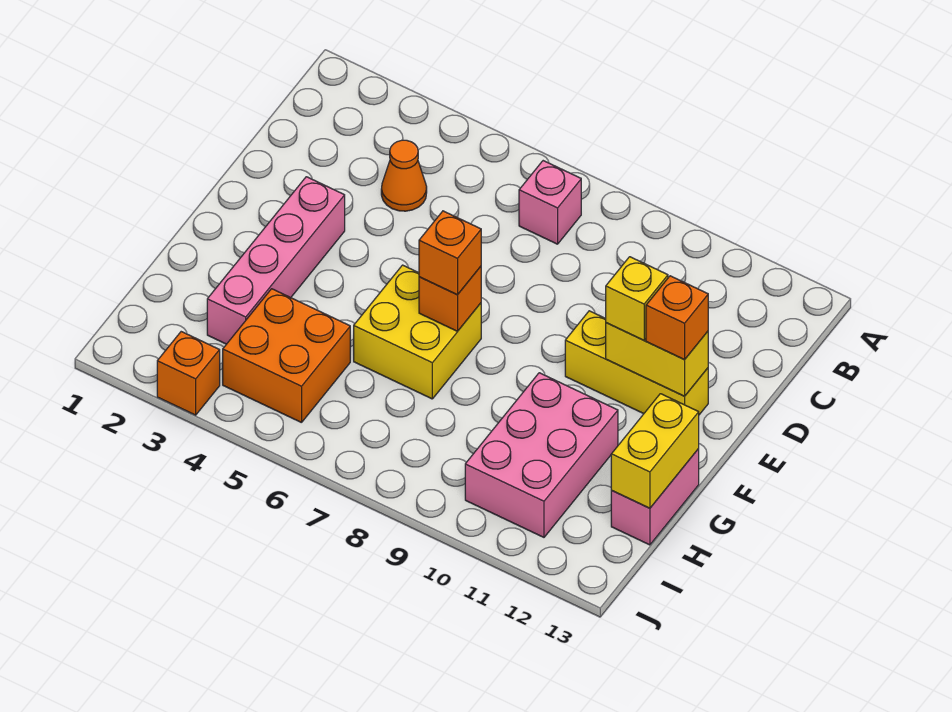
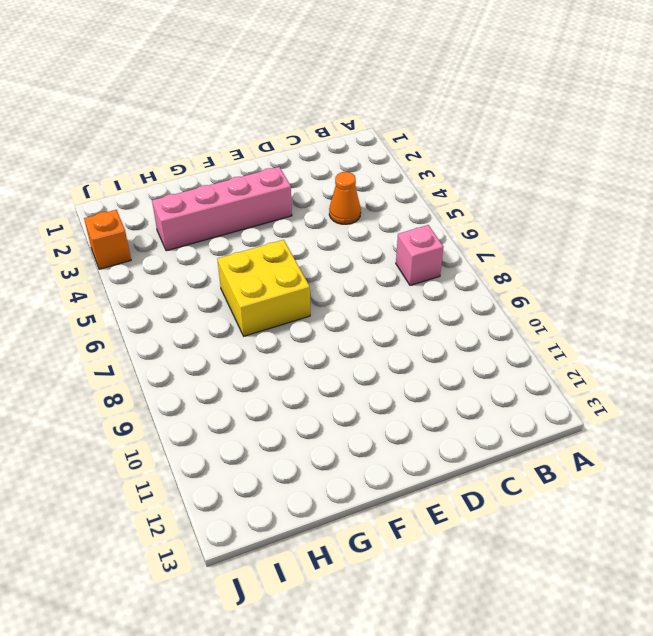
none -> yellow brick E10:E12 level 1
none -> pink brick G10:I11 level 1
none -> pink brick G13:H13 level 1

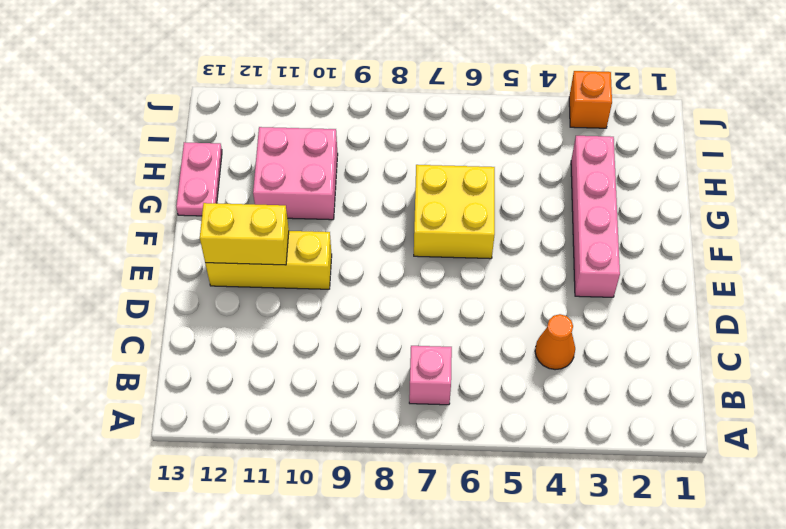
pink brick G10:H11 level 1 -> pink brick G10:I11 level 1
pink plate G13:H13 level 1 -> pink brick G13:H13 level 1
none -> orange brick H4:I5 level 1
none -> orange brick F7 level 2
none -> yellow brick G13:H13 level 2

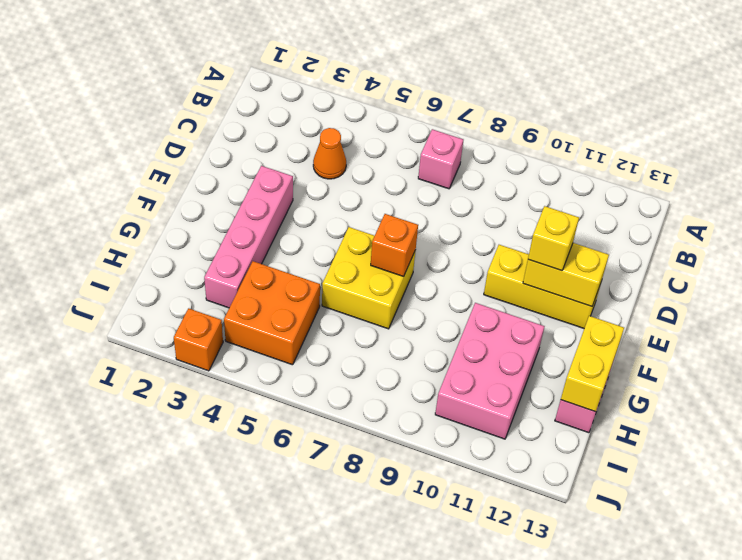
none -> orange brick E12 level 3
none -> orange brick F7 level 3

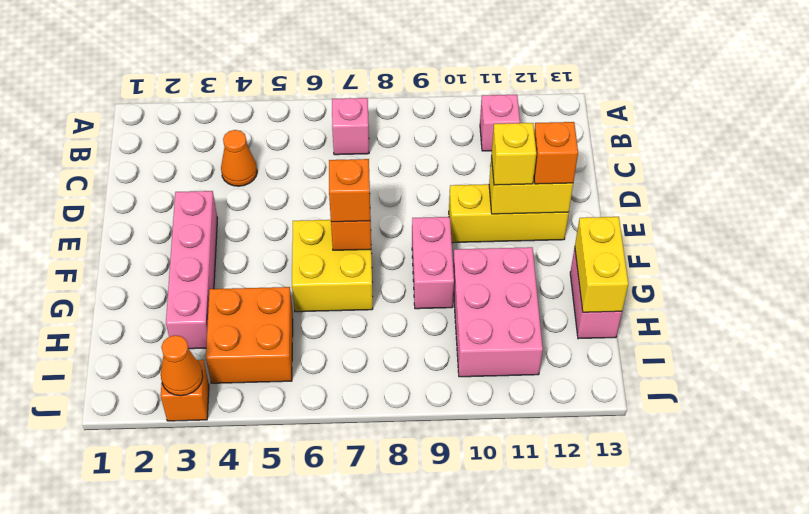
pink brick B11 level 1 -> none
pink brick F9:G9 level 1 -> none
orange cone J3 level 2 -> none

